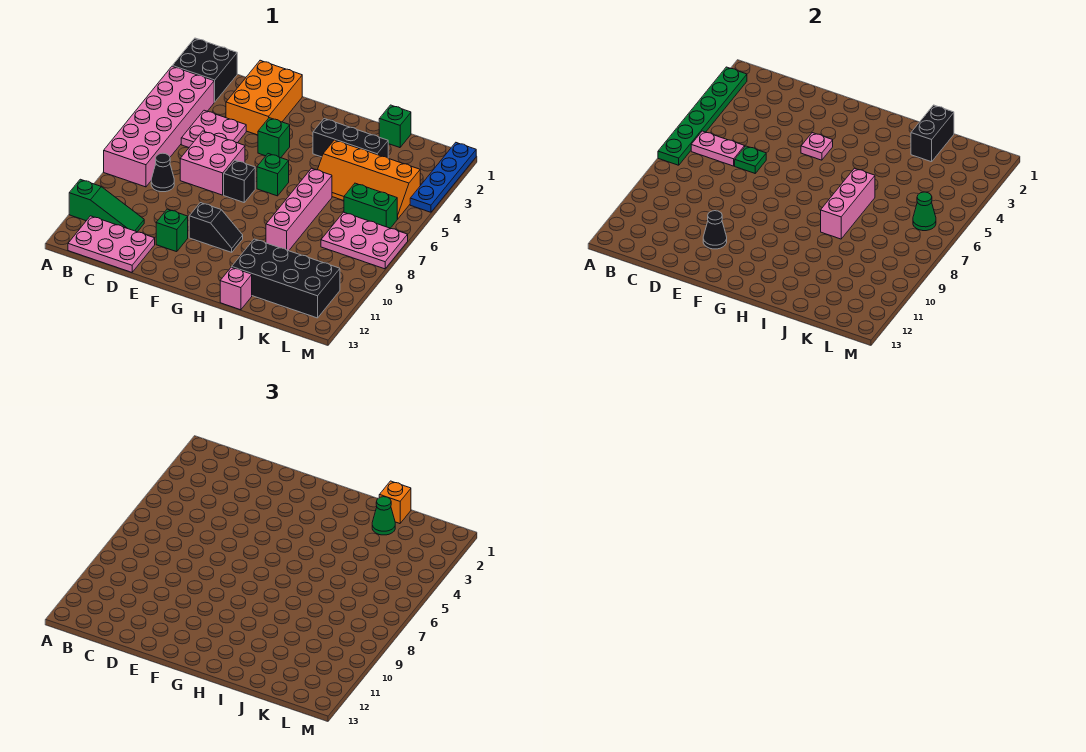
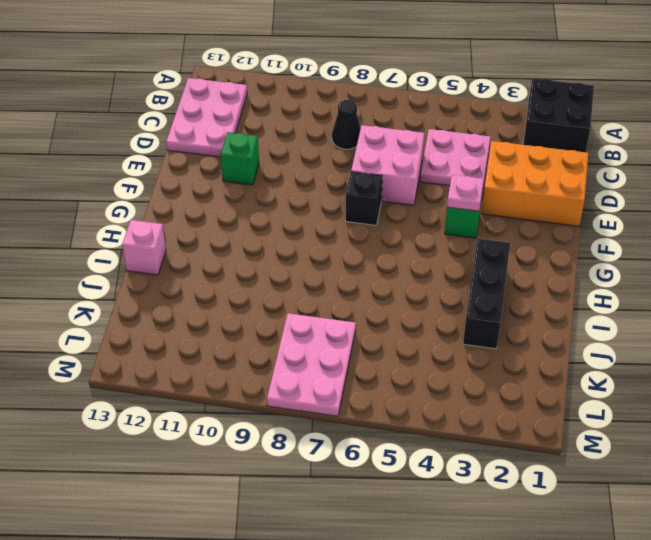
none -> pink brick A3:B8 level 1
none -> green slope A11:C11 level 1 top A
none -> black slope F10:G10 level 1 top F
none -> green brick G6 level 1

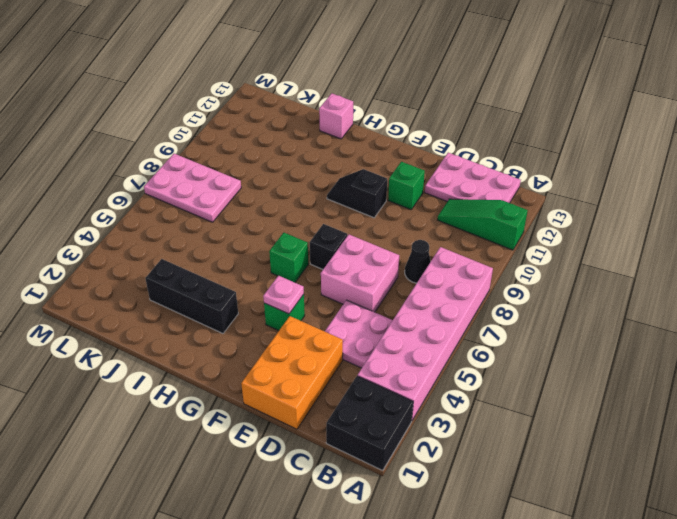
none -> orange slope I4:L5 level 1 top 4
none -> pink brick I6:I9 level 1
none -> black brick I11:L12 level 1
none -> green brick J1 level 1

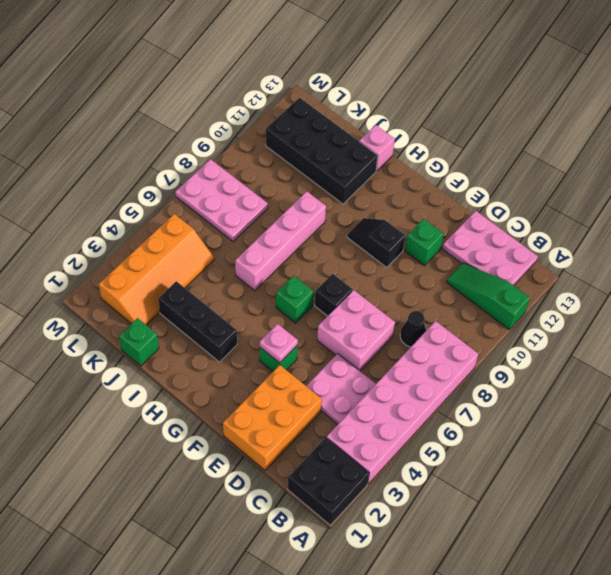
orange slope K2:L5 level 1 top L -> orange slope I4:L5 level 1 top 4
none -> green brick K6:L6 level 1
none -> blue plate M1:M4 level 1
none -> green plate A2:A7 level 2
none -> pink plate B6:C6 level 2

